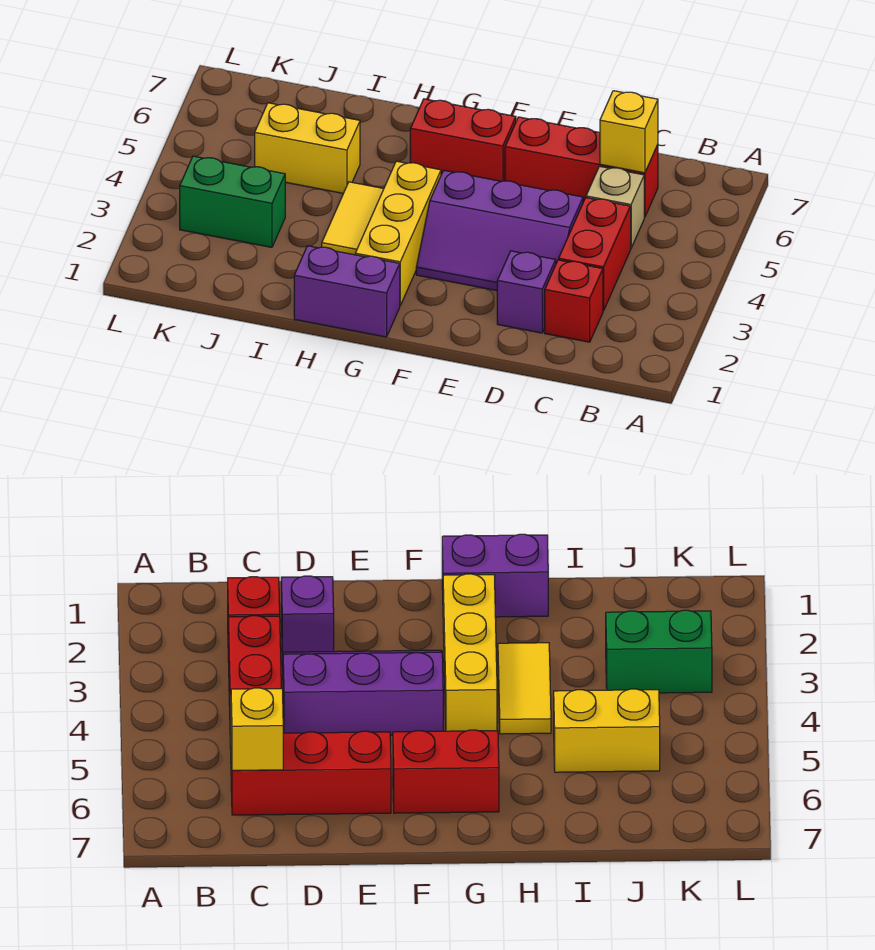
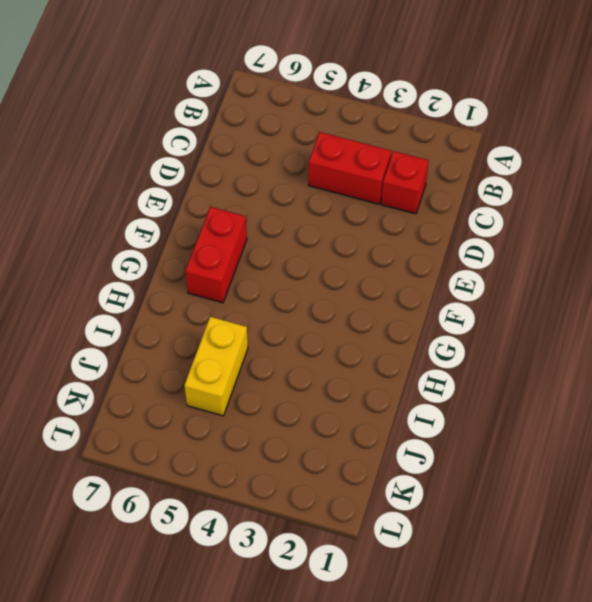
none -> tan brick C5 level 1
none -> red brick C6:E6 level 1
none -> purple brick D2 level 1

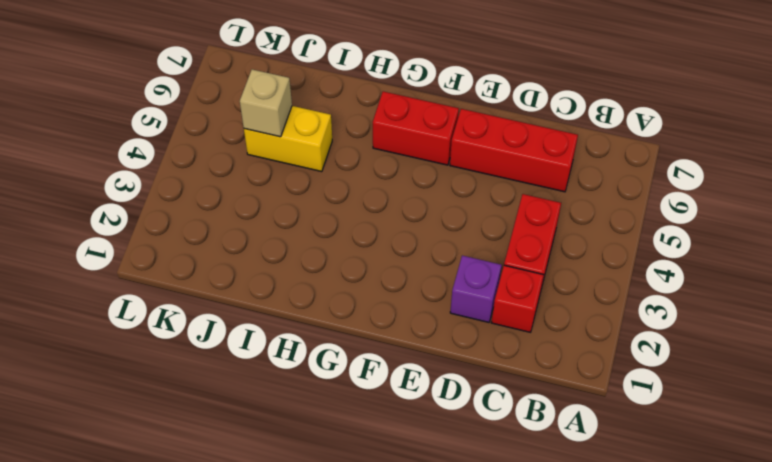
tan brick J5 level 2 -> tan brick C5 level 1
none -> purple slope D3:F4 level 1 top 4
none -> purple brick G1:H1 level 1
none -> yellow brick G2:G4 level 1

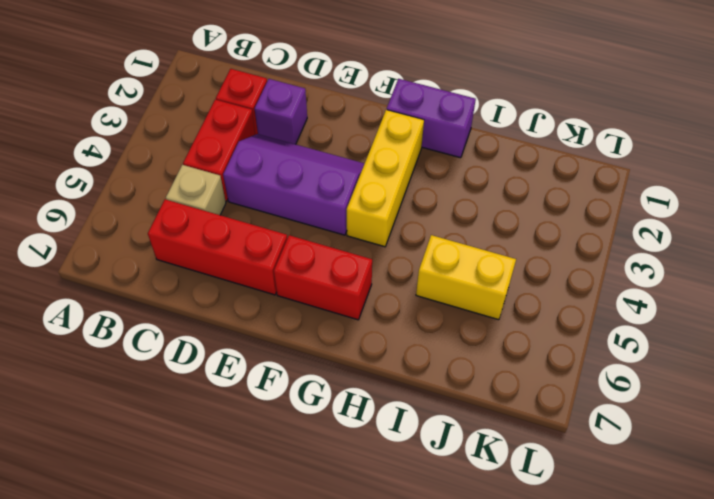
none -> yellow tile H3:H4 level 1
none -> green brick J3:K3 level 1
none -> yellow brick C6 level 2

